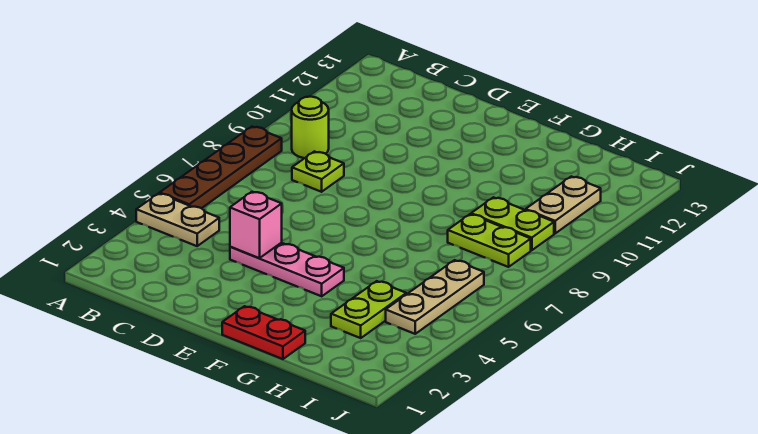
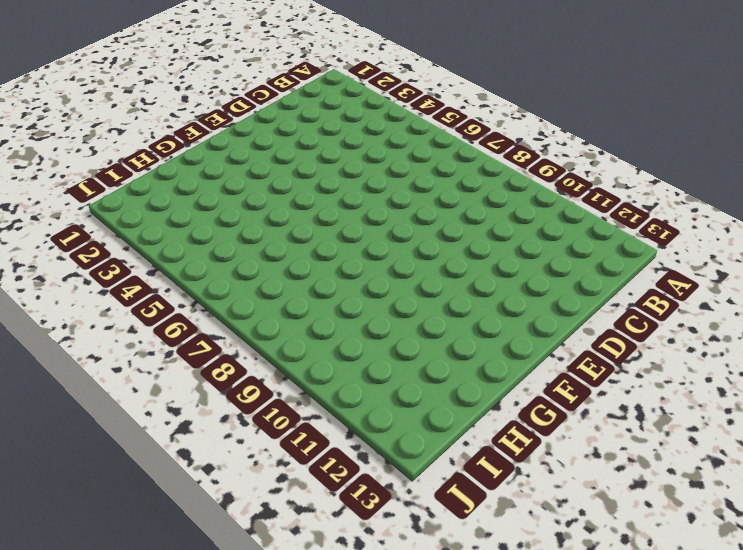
none -> tan plate A4:B4 level 1
none -> brown plate A5:A8 level 1
none -> lime round brick B9 level 1

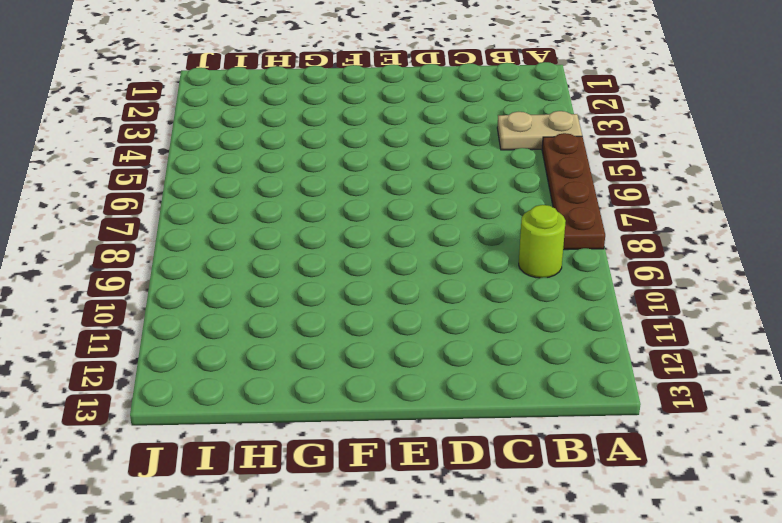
none -> lime plate C8 level 1
none -> pink plate D4:F4 level 1
none -> red plate F1:G1 level 1

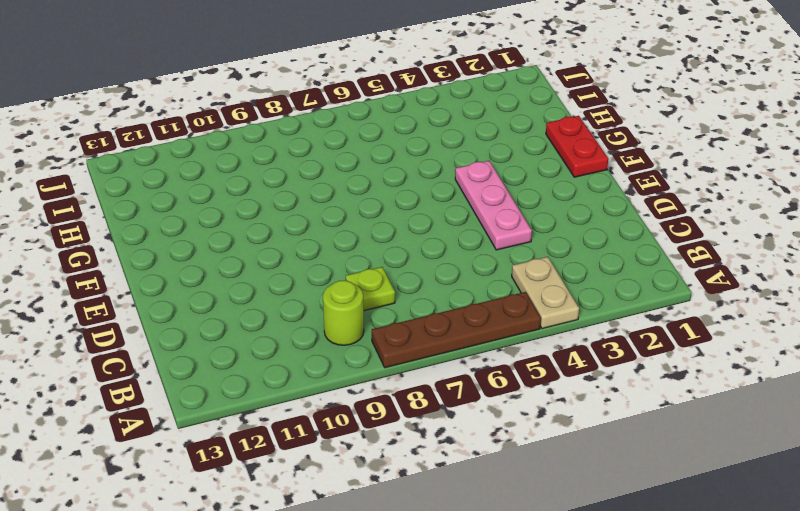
none -> lime plate H3:H4 level 1
none -> lime plate H8:I8 level 1
none -> lime plate H9:I9 level 1

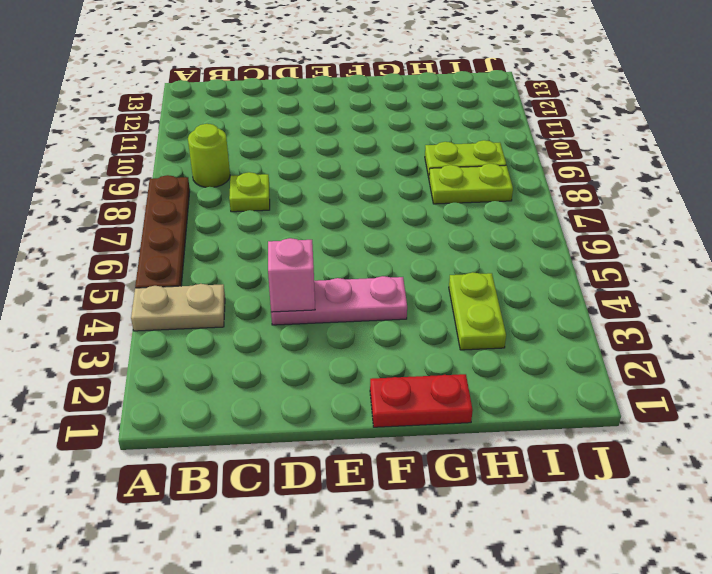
none -> tan plate I4:I6 level 1
none -> tan plate I10:I11 level 1

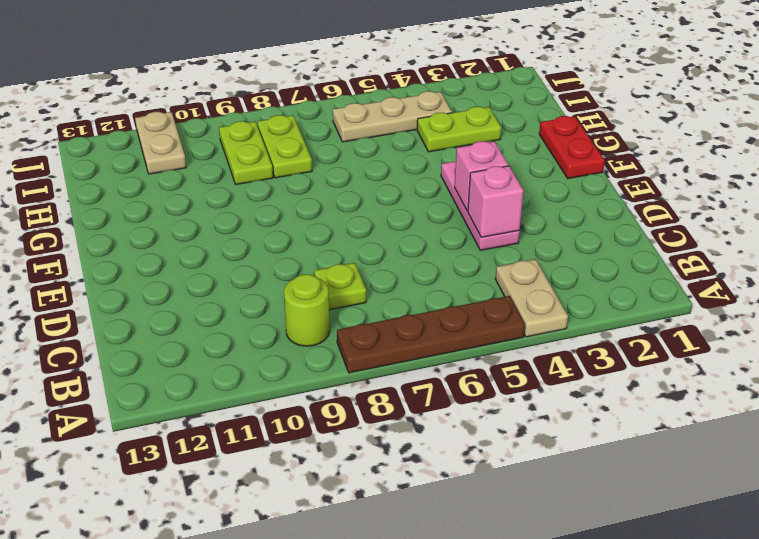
pink brick E4 level 2 -> none
tan plate I11:J11 level 1 -> tan plate I10:I11 level 1

